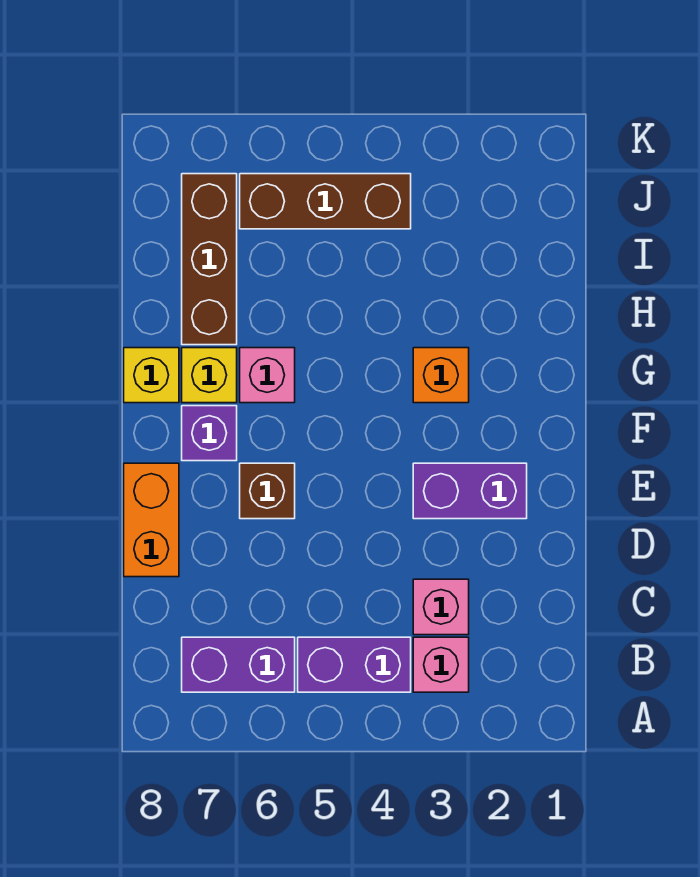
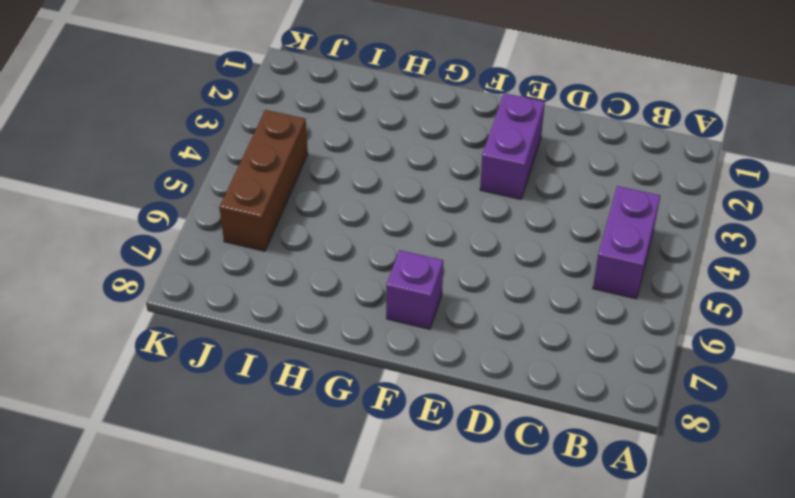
none -> pink brick B3 level 1
none -> purple brick B6:B7 level 1
none -> pink brick C3 level 1

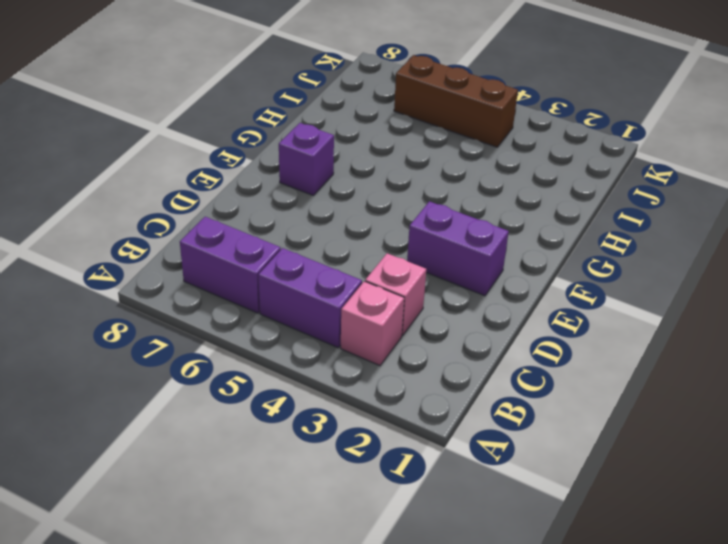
none -> orange brick D8:E8 level 1
none -> brown brick E6 level 1
none -> orange brick G3 level 1

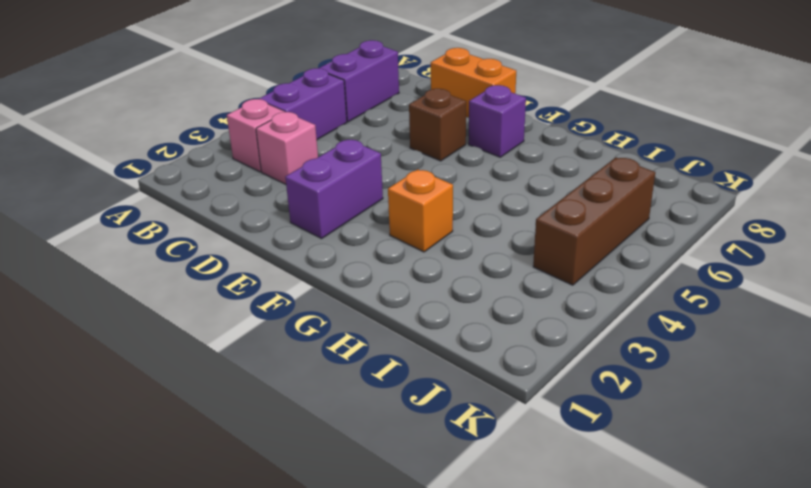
none -> pink brick G6 level 1
none -> yellow brick G7 level 1
none -> yellow brick G8 level 1

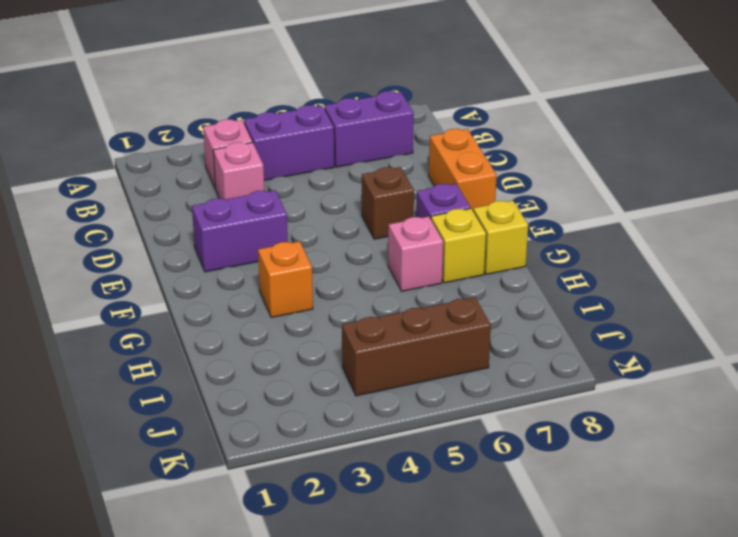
none -> brown brick H7:J7 level 1

